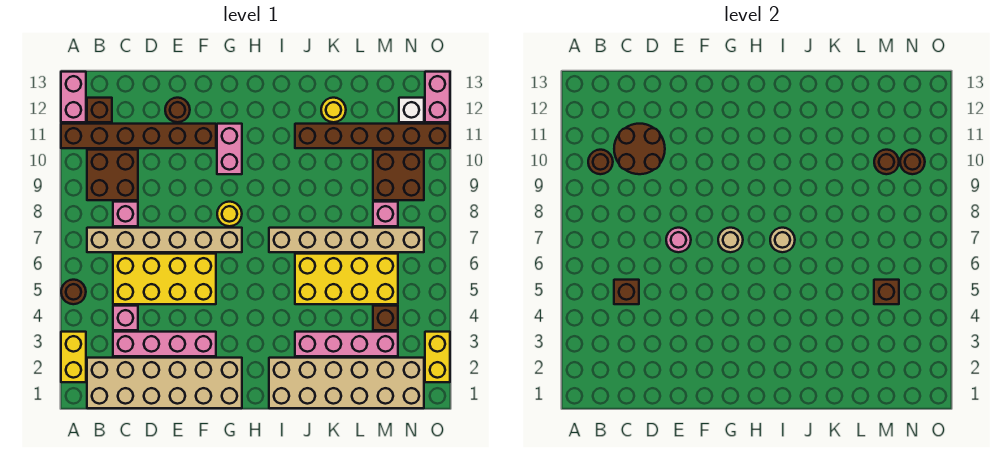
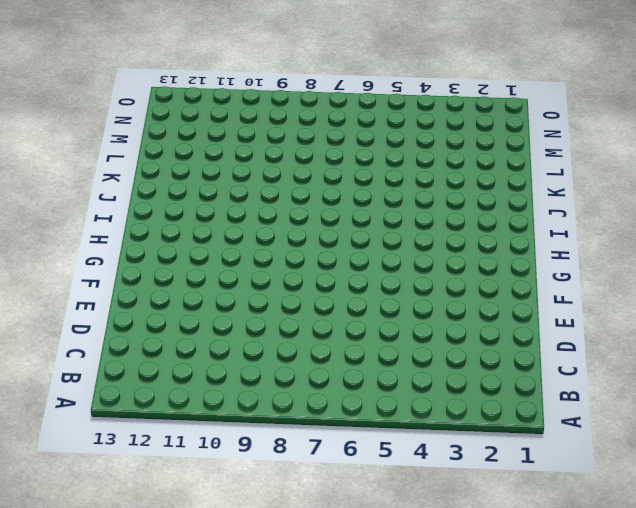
none -> yellow brick A2:A3 level 1
none -> brown round brick A5 level 1
none -> brown brick A11:F11 level 1
none -> pink brick A12:A13 level 1

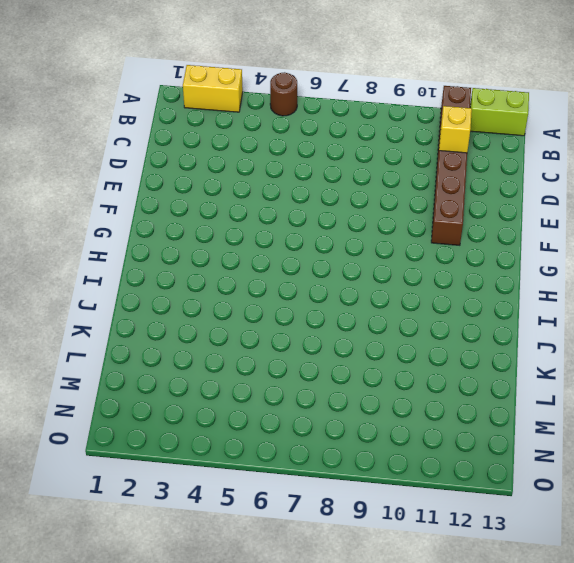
lime brick A12:A13 level 1 -> pink brick A12:A13 level 1
yellow brick C11 level 2 -> brown round brick C10:D11 level 2
none -> tan brick B1:G2 level 1
none -> tan brick B7:G7 level 1
none -> brown brick B9:C10 level 1
none -> brown brick B12 level 1

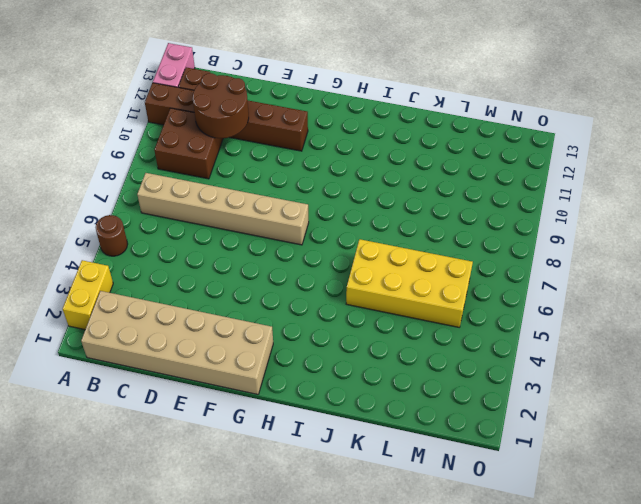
none -> pink brick C3:F3 level 1
none -> pink brick C4 level 1
none -> yellow brick C5:F6 level 1
none -> pink brick C8 level 1

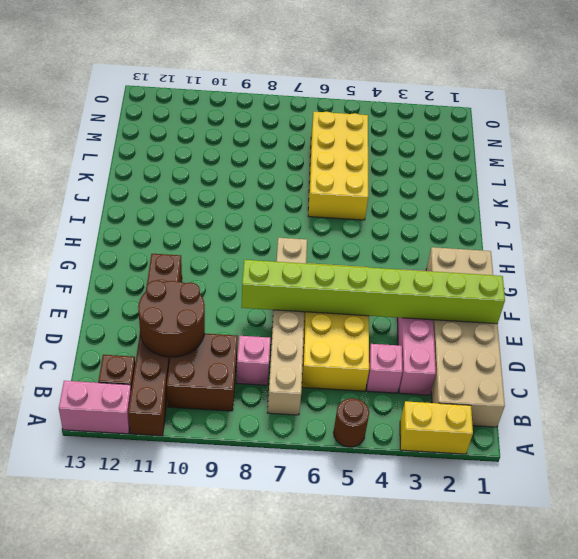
lime brick E1:E8 level 2 -> pink round brick E7 level 2
none -> brown round brick E12 level 1
none -> yellow round brick G8 level 1
none -> pink brick G10:G11 level 1
none -> tan brick I1:N2 level 1

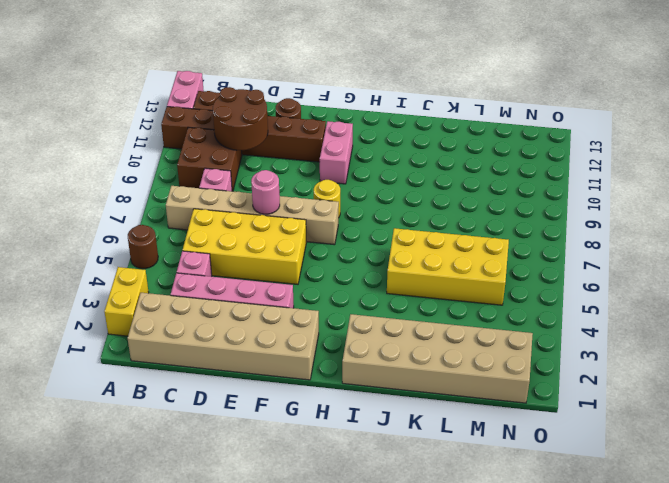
none -> tan brick I7:N7 level 1
none -> pink brick J3:M3 level 1
none -> brown brick J11:O11 level 1
none -> yellow round brick K12 level 1

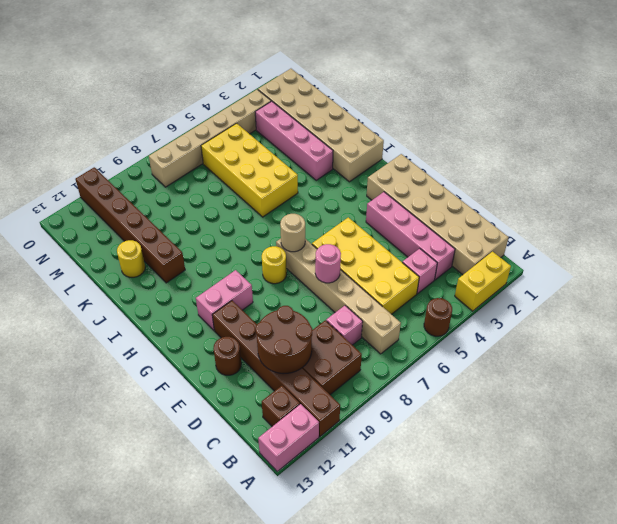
tan brick N3:N8 level 1 -> tan brick I7:N7 level 1
none -> brown brick M4 level 1
none -> pink brick M8 level 1
none -> brown brick M9:N10 level 1
none -> white brick N12 level 1

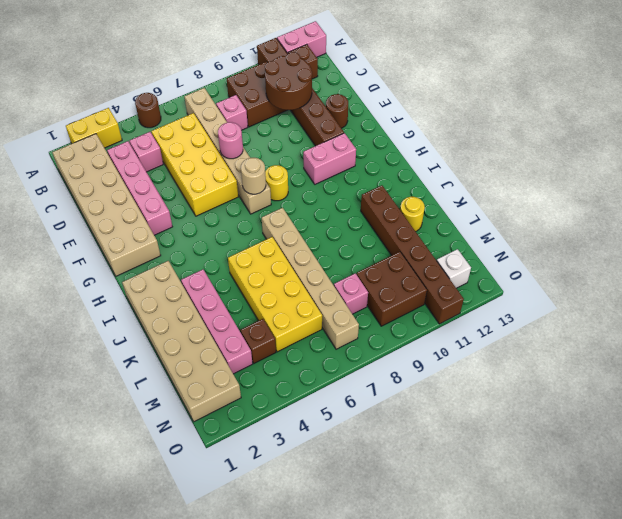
none -> yellow brick O2:O3 level 1
none -> pink brick O12:O13 level 1
none -> brown round brick B10 level 2
none -> brown brick C5 level 2

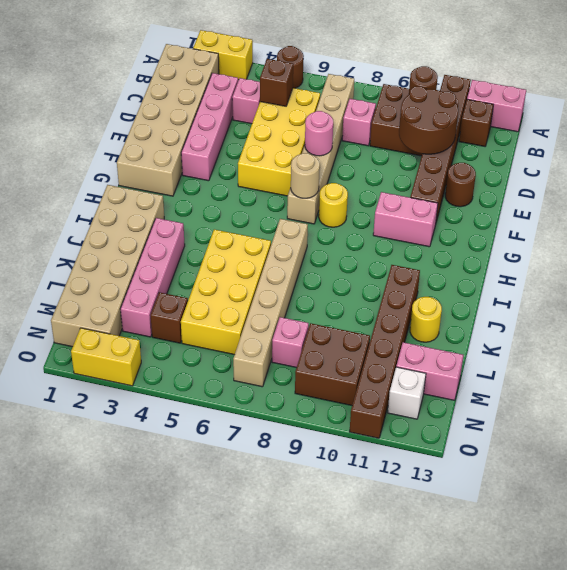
pink brick M12:M13 level 1 -> pink brick O12:O13 level 1
none -> tan round brick I7 level 2
none -> brown brick M5 level 2
none -> brown round brick M10 level 2
none -> brown round brick N10 level 2

